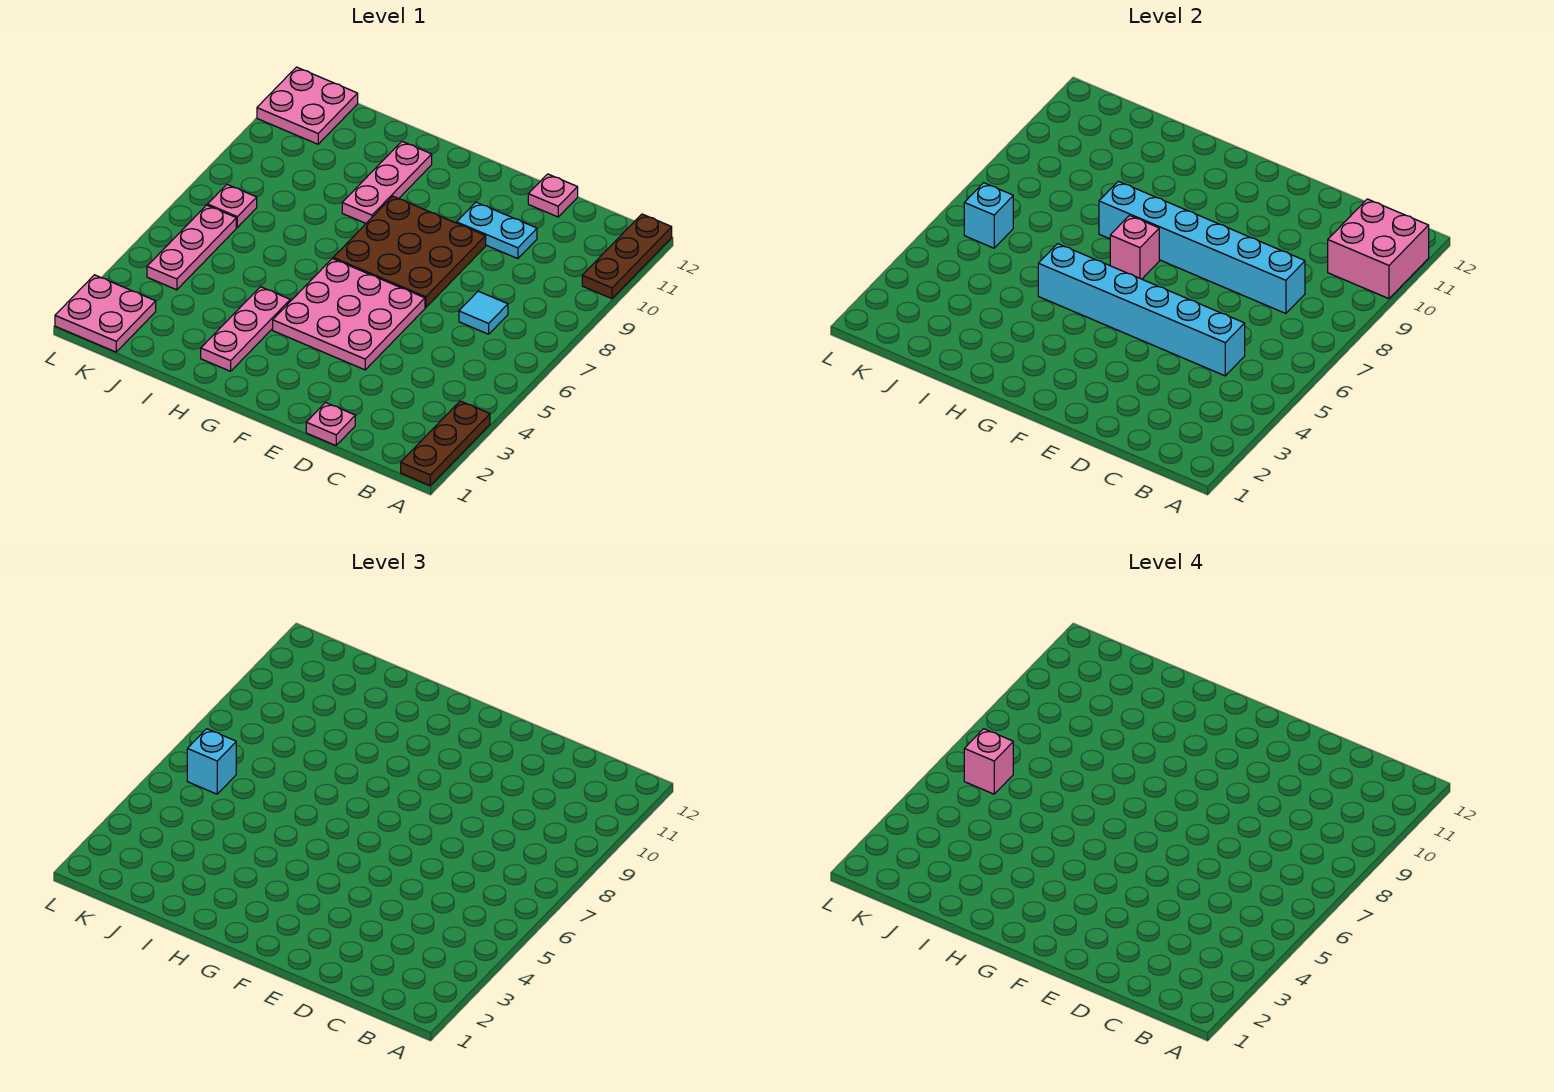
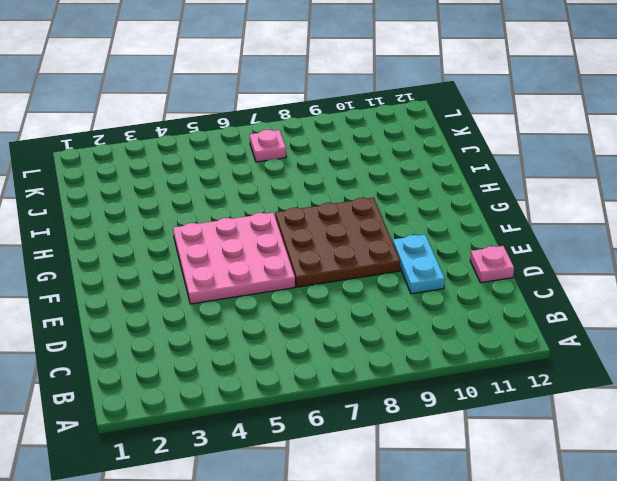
none -> brown plate A1:A3 level 1
none -> brown plate A10:A12 level 1
none -> cyan tile C7 level 1

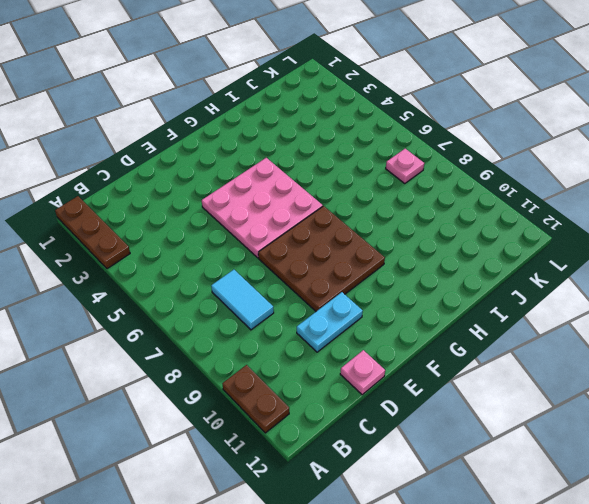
brown plate A10:A11 level 1 -> brown plate A10:A12 level 1
cyan tile C7:C8 level 1 -> cyan tile C7 level 1
none -> pink plate D1 level 1
none -> pink plate H2:H4 level 1
none -> pink plate H9:H11 level 1

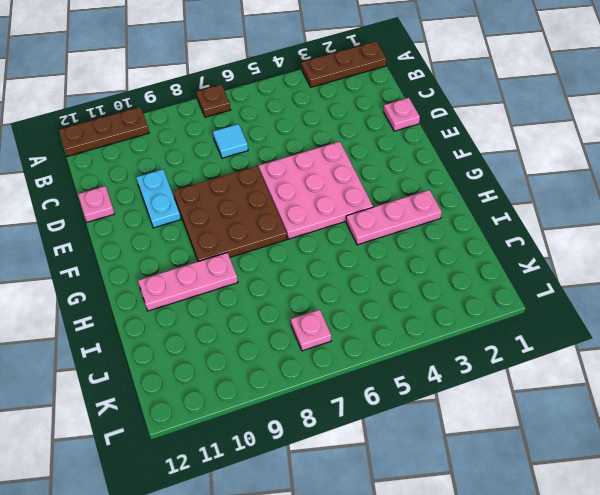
brown plate A7 level 1 -> none
none -> pink plate K1:L2 level 1
none -> pink plate K4:K6 level 1
none -> pink plate K11:L12 level 1

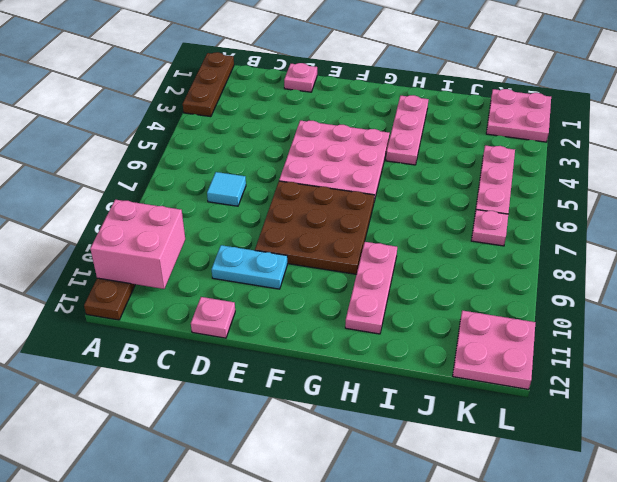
none -> cyan brick C5:H5 level 2
none -> cyan brick C8:H8 level 2
none -> pink brick G7 level 2

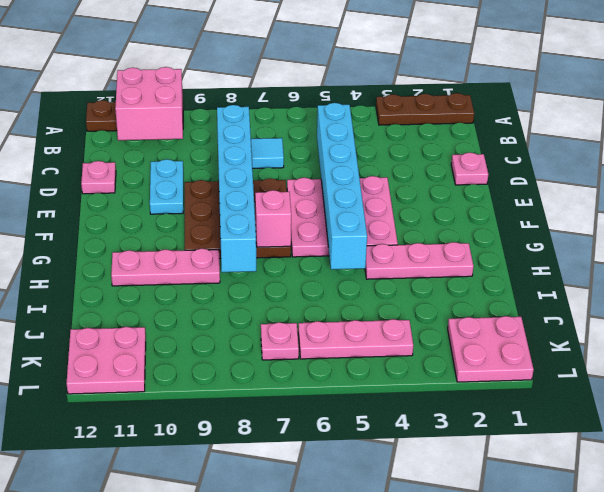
none -> cyan brick K6 level 2
none -> cyan brick K6 level 3
none -> pink brick K6 level 4

